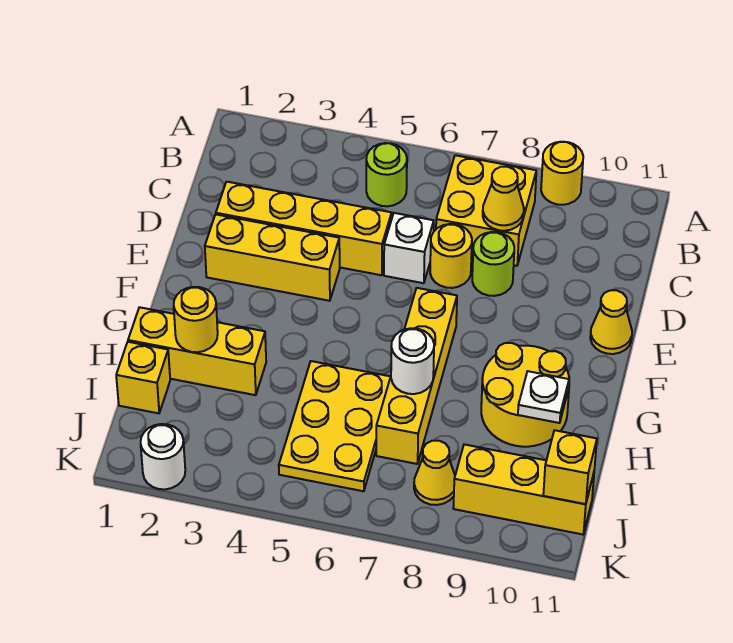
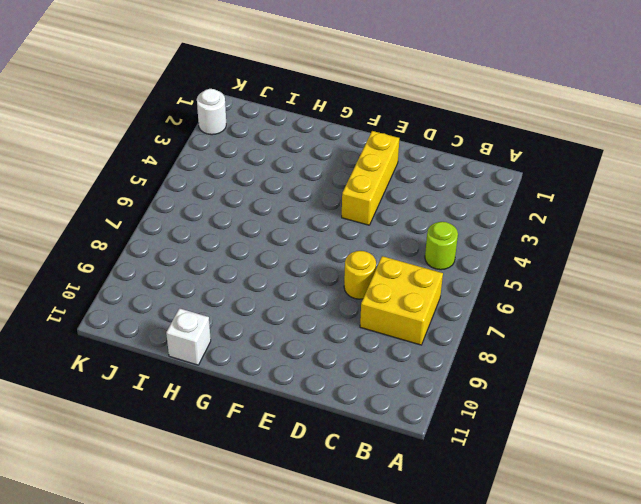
white brick H11 level 1 -> white brick D6 level 1
none -> yellow round brick A9 level 1
none -> yellow brick D2:D5 level 1
none -> lime round brick D8 level 1

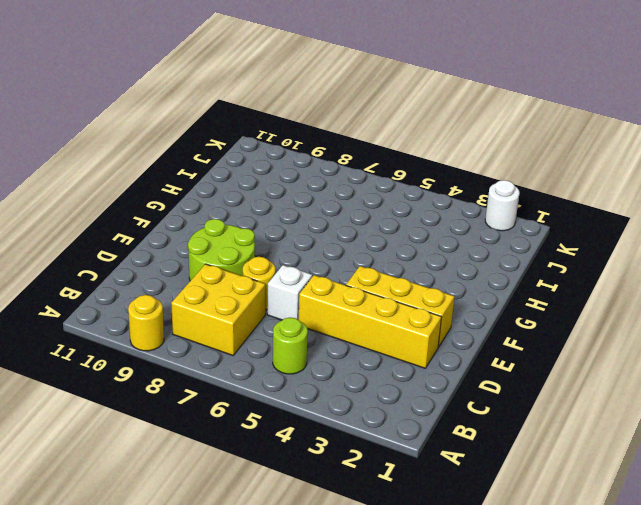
lime round brick D8:E9 level 1 -> lime round brick D8 level 1
none -> yellow cone E11 level 1
none -> yellow brick F7:I7 level 1
none -> yellow round brick G9:H10 level 1

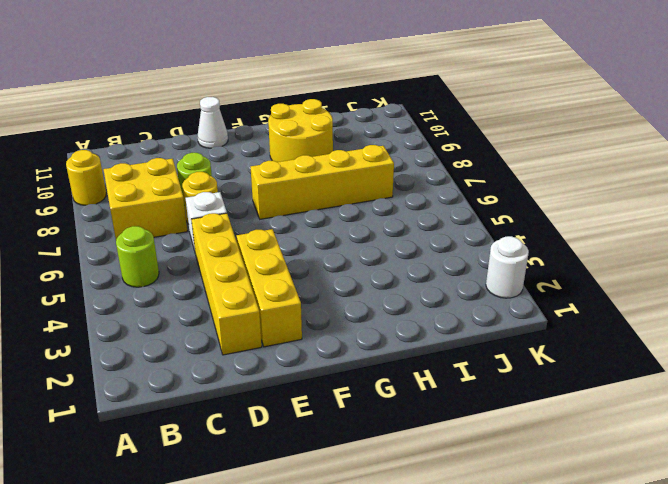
white cone E11 level 1 -> yellow cone E11 level 1
none -> yellow brick H1:H3 level 1
none -> yellow plate H5:J6 level 1
none -> yellow brick I1 level 1

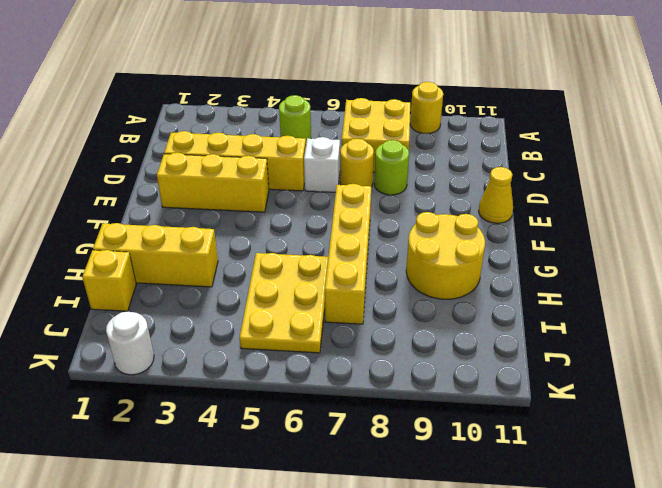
none -> yellow cone J8 level 1
none -> yellow brick J9:J11 level 1
none -> yellow cone C8 level 2

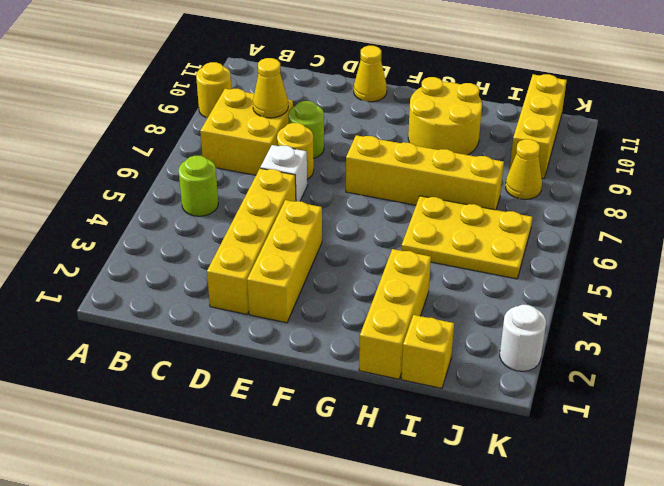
none -> yellow round brick H2 level 2
none -> white round brick H7 level 2
none -> white plate H10 level 2

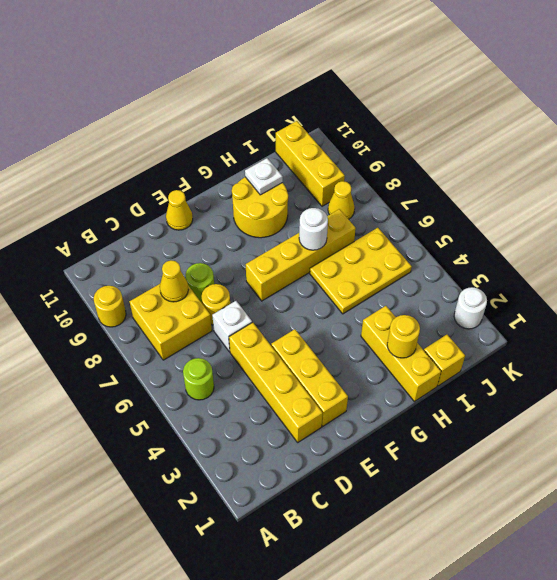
none -> yellow brick J11 level 2

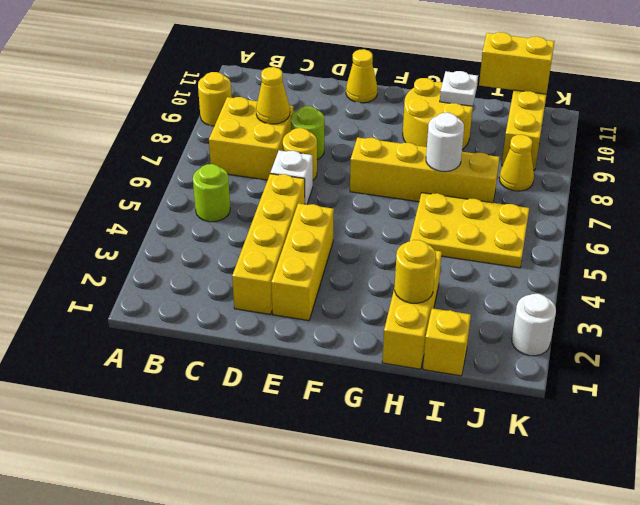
yellow brick I11:J11 level 2 -> yellow brick J11 level 2

